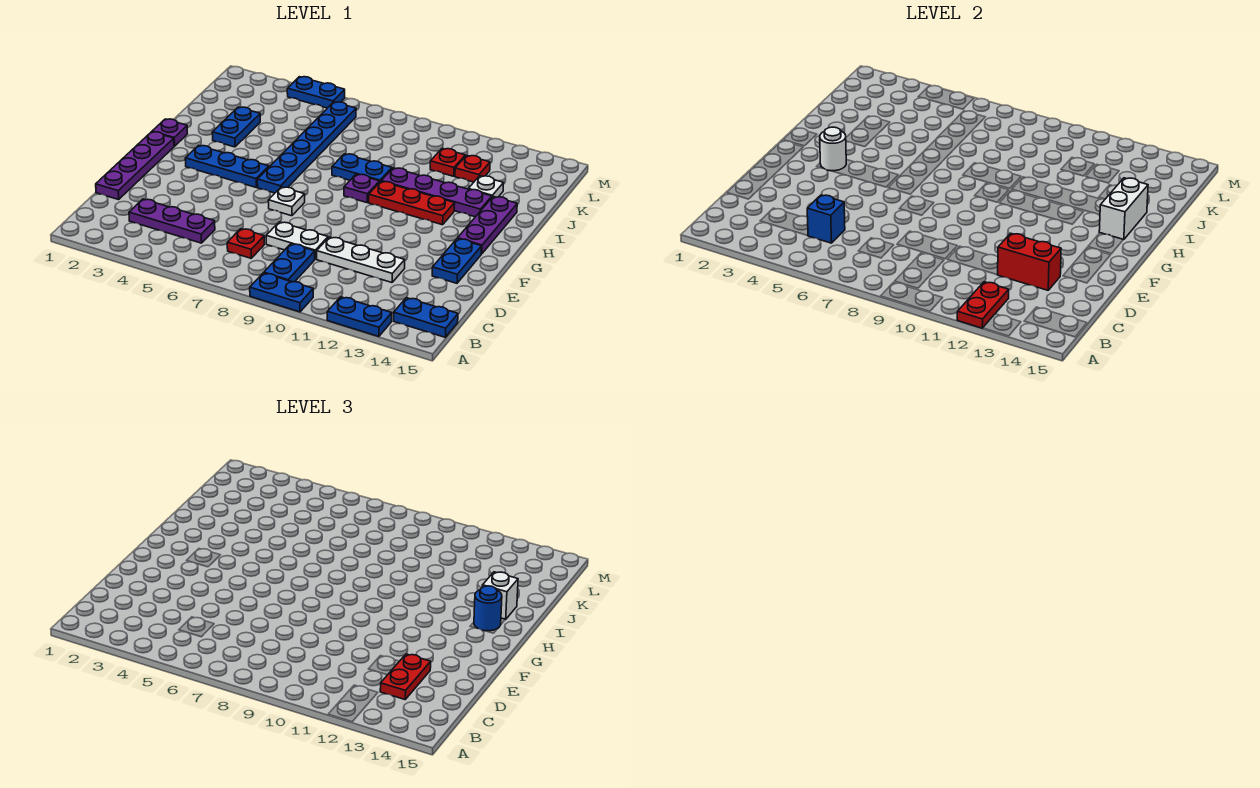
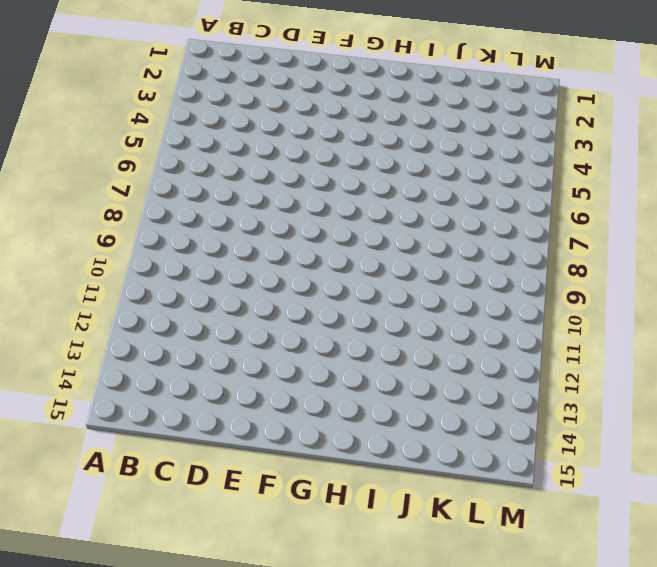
none -> blue plate A9:A10 level 1
none -> blue plate A12:A13 level 1
none -> blue plate B9:C9 level 1
none -> blue plate B14:B15 level 1

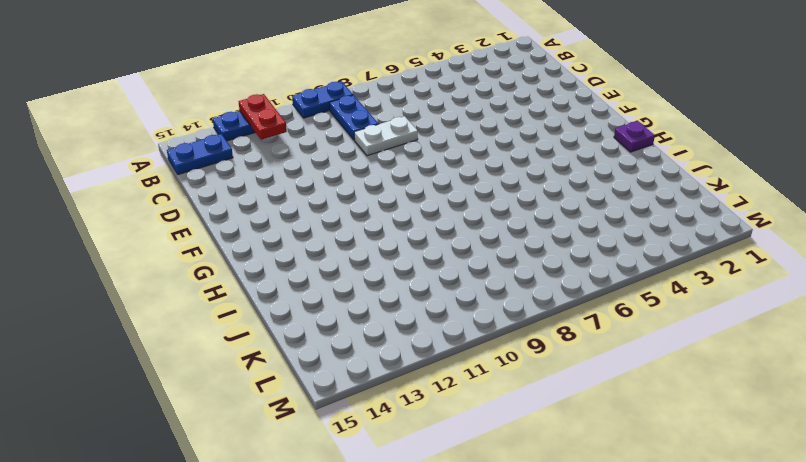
none -> purple plate C3:C5 level 1
none -> red plate C7 level 1
none -> purple plate D1:G1 level 1
none -> white plate D10:D12 level 1

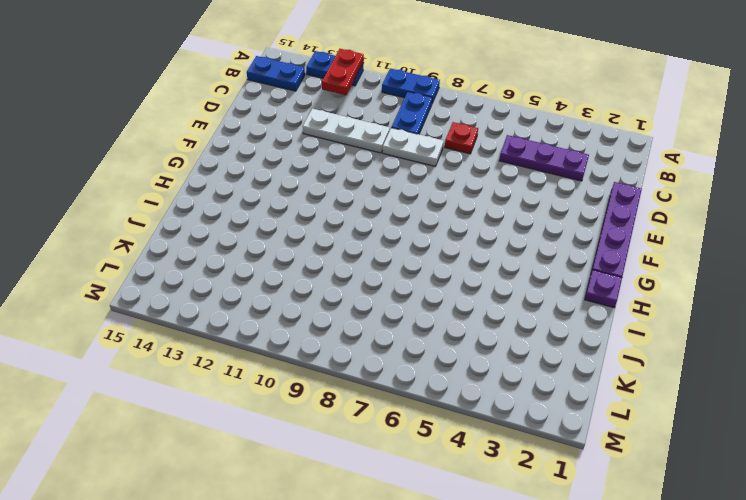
none -> blue plate E14:F14 level 1
none -> white plate F7 level 1
none -> blue plate G3:G5 level 1
none -> blue plate G6:L6 level 1

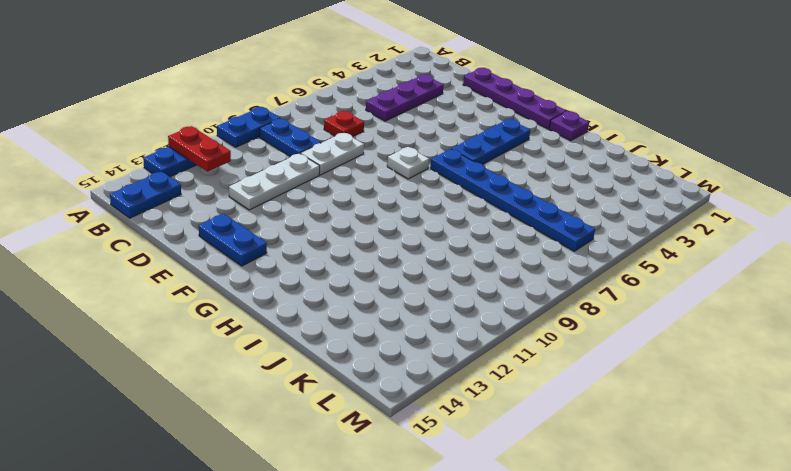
none -> purple plate G14:I14 level 1
none -> purple plate H9 level 1
none -> red plate H10:H12 level 1
none -> blue plate I3:J3 level 1

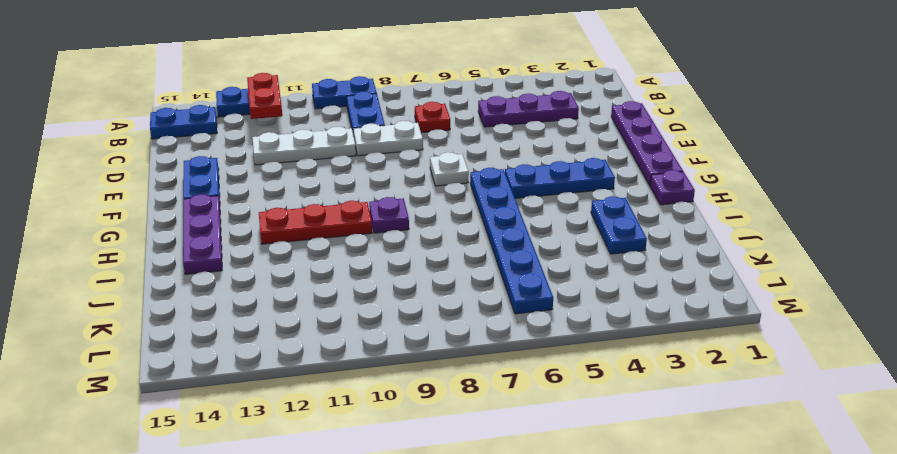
none -> blue plate I8:I9 level 1
none -> purple plate I10:I13 level 1
none -> white plate J13 level 1
none -> red plate K11 level 1

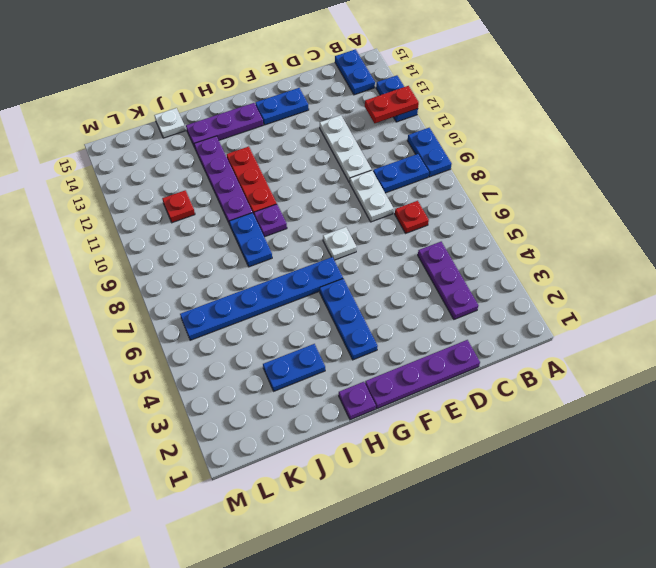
white plate J15 level 1 -> white plate J13 level 1
none -> red plate K12 level 1
none -> blue plate M4:M5 level 1
none -> blue brick C5 level 2
none -> red brick D12:D13 level 2

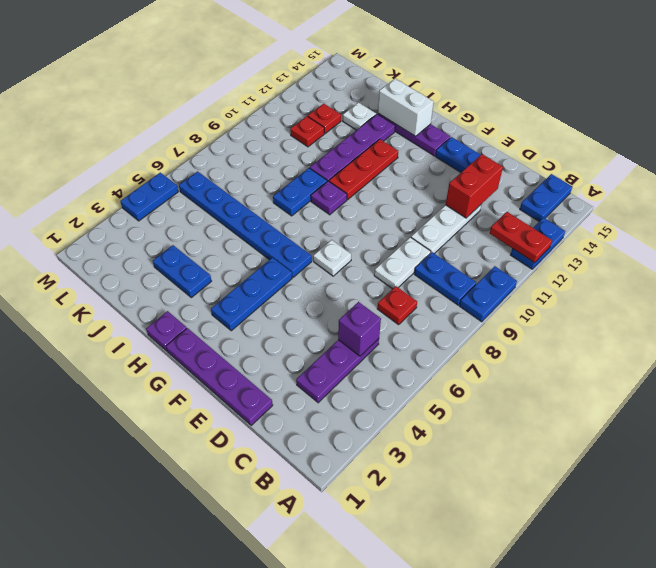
purple brick C5 level 2 -> blue brick C5 level 2
none -> white round brick G3 level 2
none -> red plate C13:D13 level 3
none -> blue round brick H14 level 3
none -> white brick I14 level 3

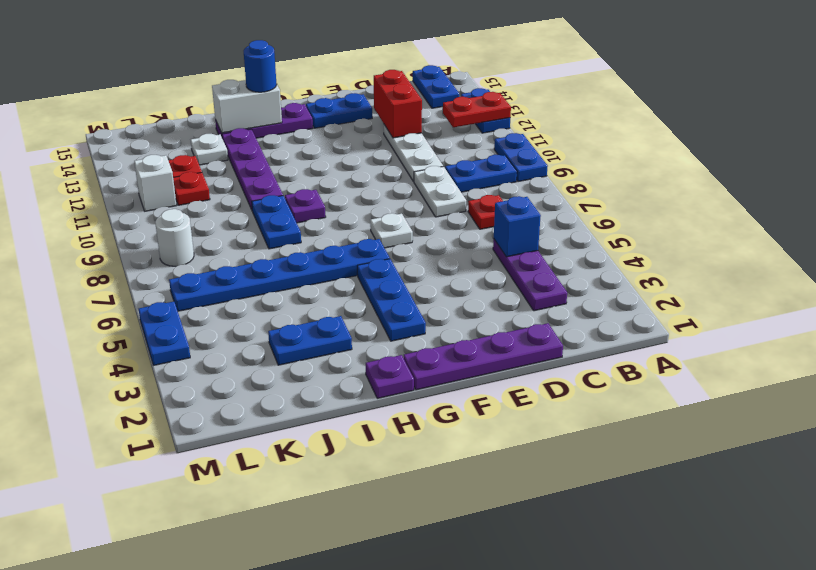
white round brick L8 level 1 -> white round brick G3 level 2
white brick L11 level 1 -> white brick I14 level 3
none -> red plate H10:H12 level 1
none -> red plate C13:D13 level 3

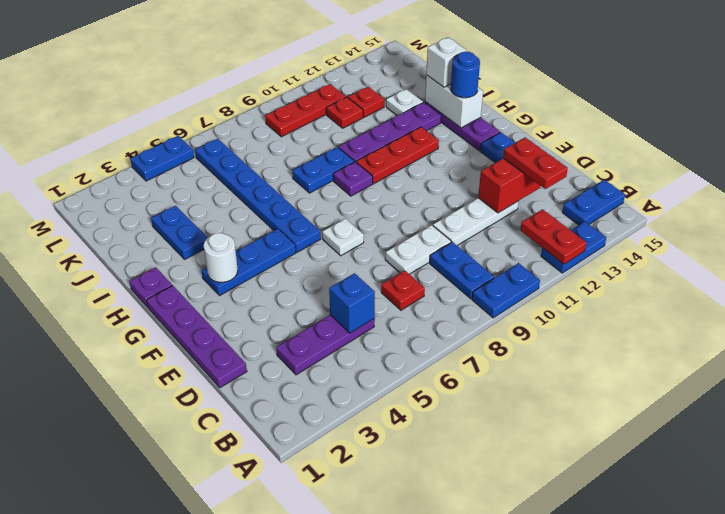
red plate L9:L11 level 1 -> none

